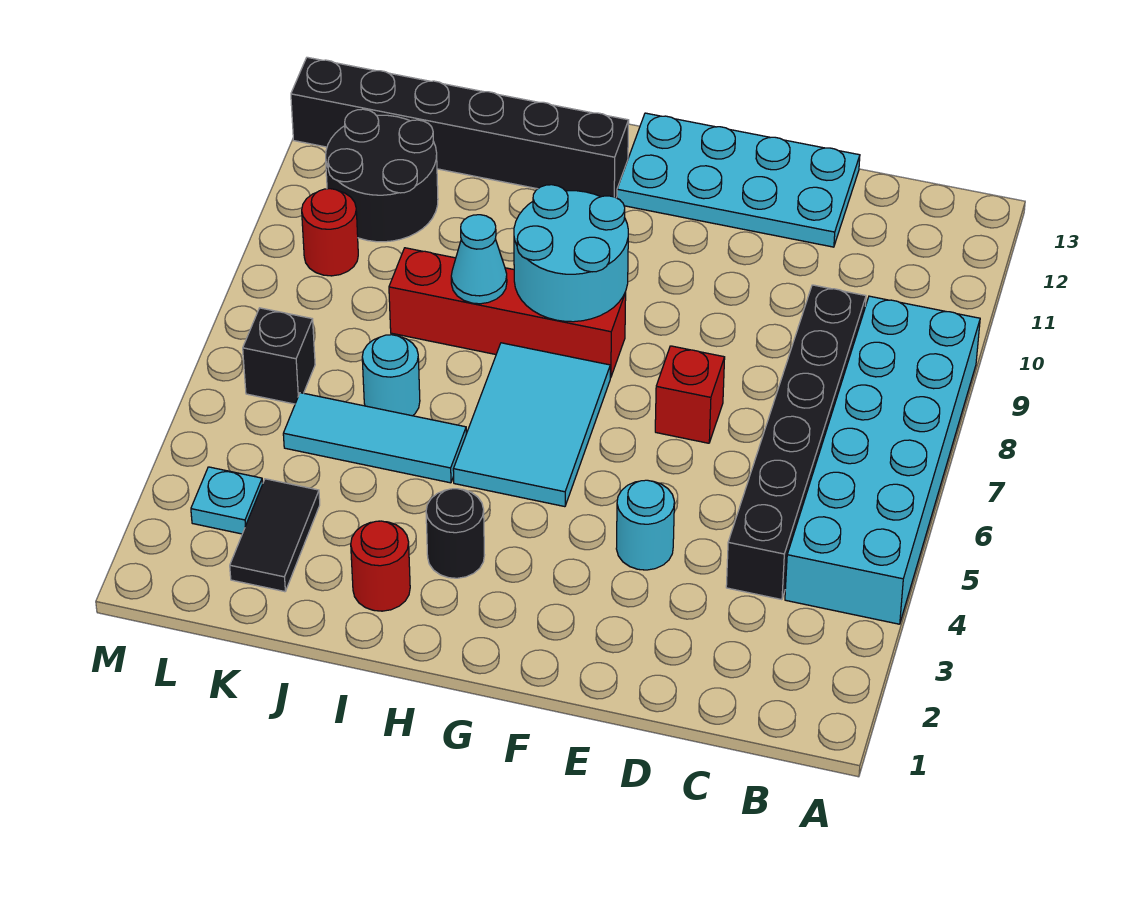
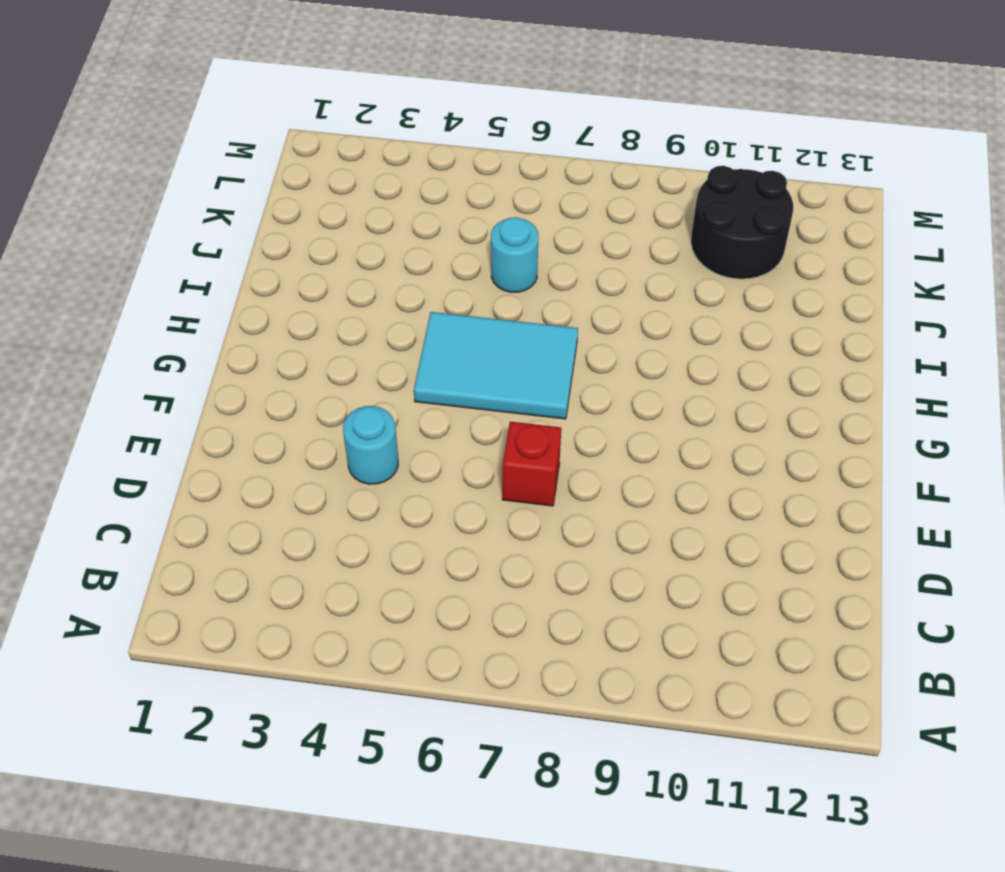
none -> cyan brick A4:B9 level 1
none -> black brick C4:C9 level 1
none -> cyan plate D12:G13 level 1

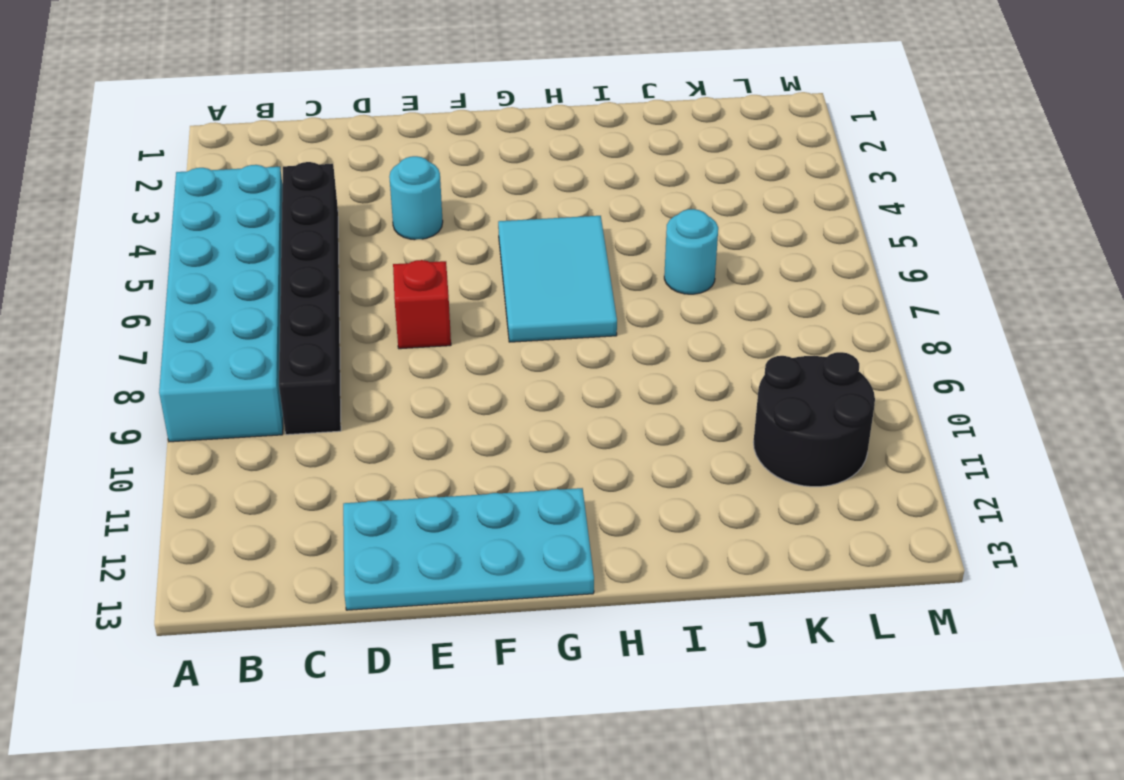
none -> red brick G8:J8 level 1
none -> black round brick H3 level 1
none -> black brick H12:M12 level 1

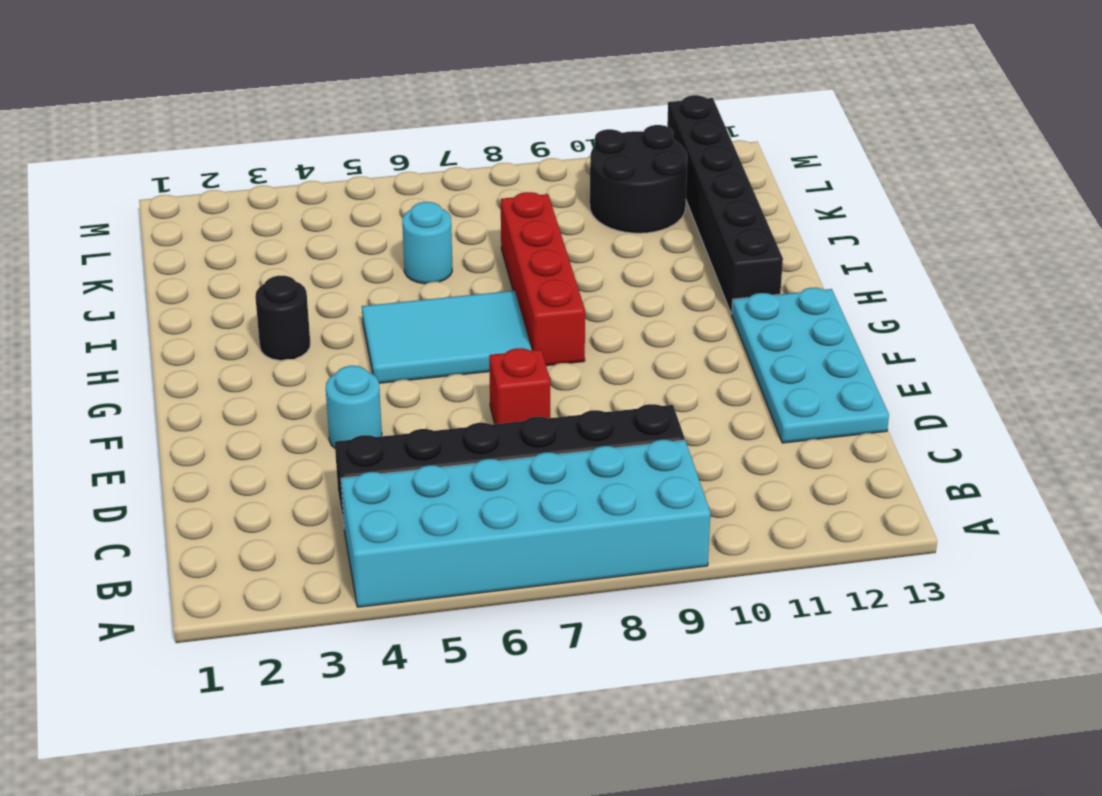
none -> red round brick I2 level 1
none -> cyan tile I5:K5 level 1
none -> black tile K2:K3 level 1

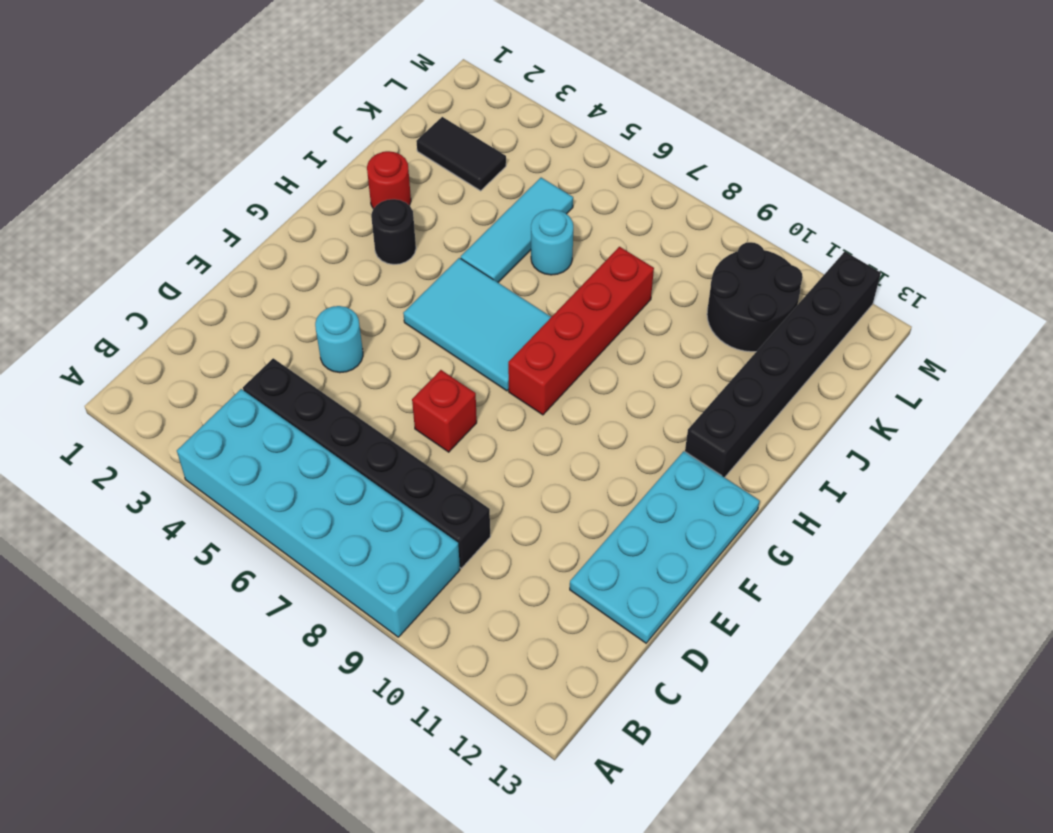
none -> cyan plate L3 level 1
none -> black brick L6 level 1
none -> red round brick L9 level 1

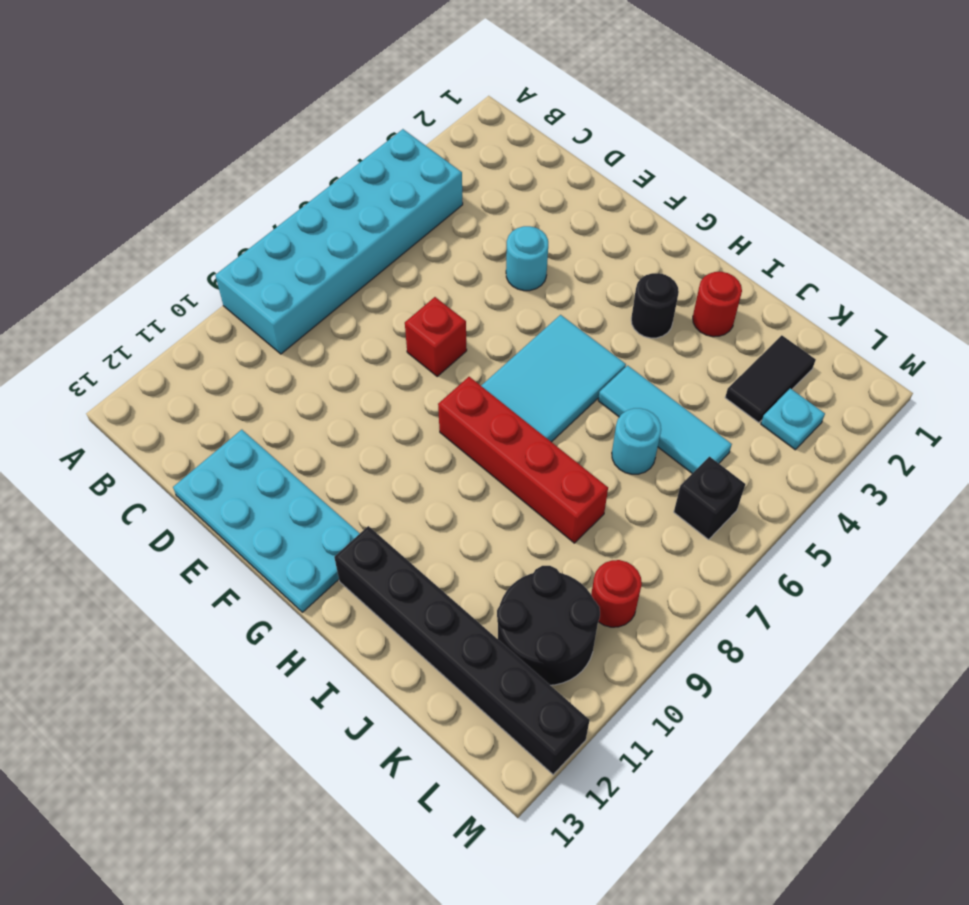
none -> black brick C4:C9 level 1
none -> cyan round brick G8:H9 level 2
none -> cyan cone I8 level 2

